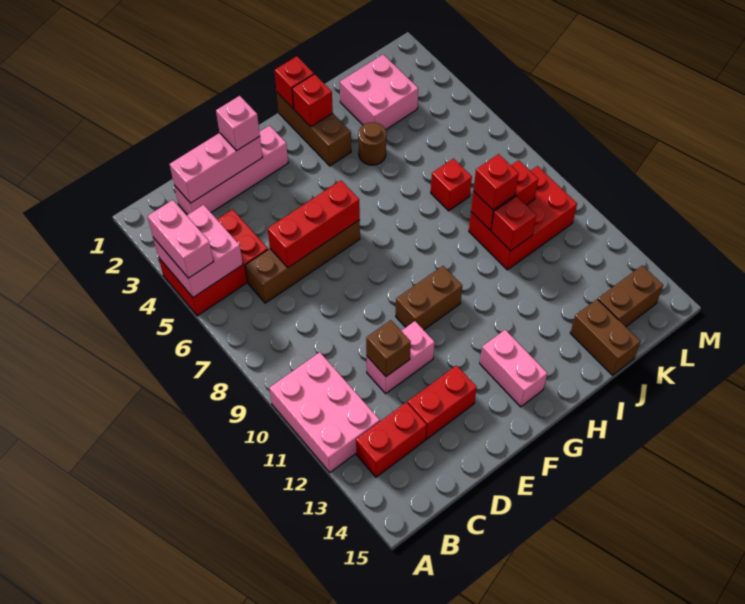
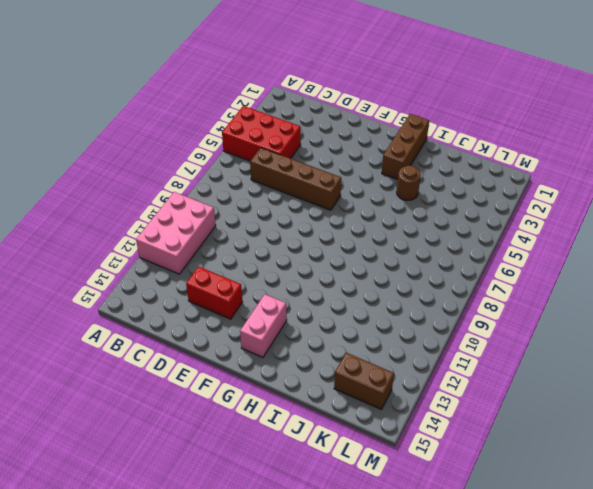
none -> red brick B13:C13 level 1
none -> pink brick C2:F2 level 1
none -> pink brick D11:E11 level 1

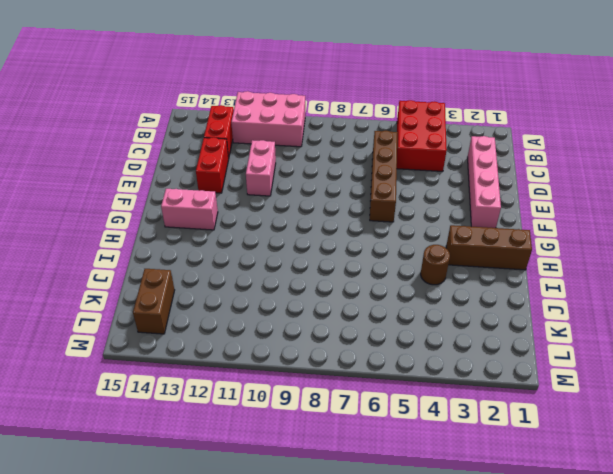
none -> brown brick F10:G10 level 1
none -> pink brick J2:K3 level 1
none -> red brick J7 level 1

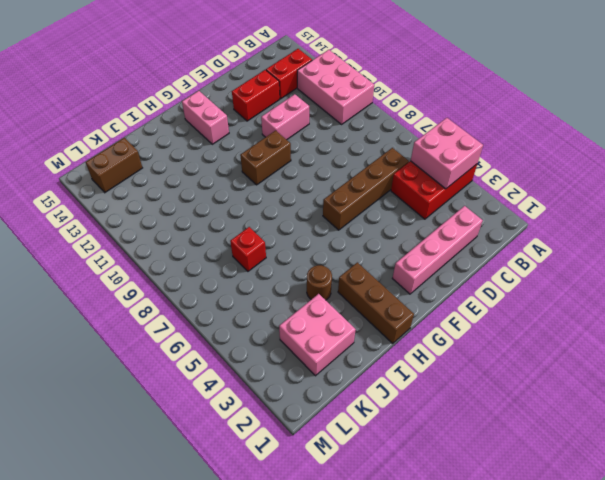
none -> red brick J9:L10 level 1
none -> brown brick J14:J15 level 1
none -> pink brick C2:E2 level 2

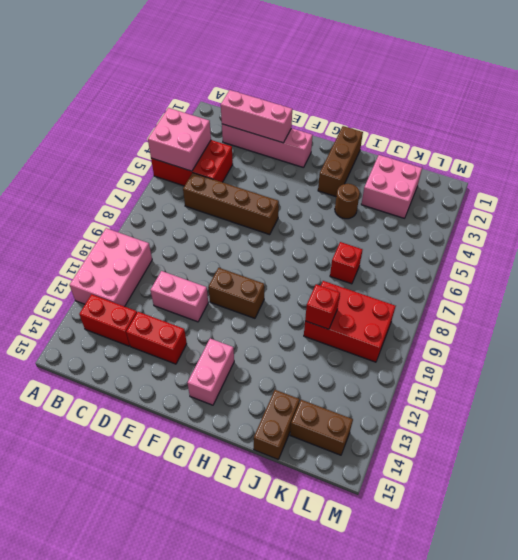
none -> red brick D6:F6 level 2
none -> brown brick D11 level 2
none -> red brick H1 level 2

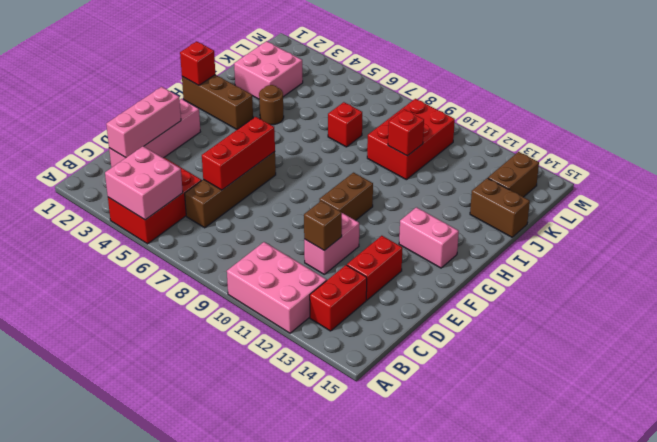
none -> red brick H2 level 2
none -> red brick J9:K9 level 2
none -> pink brick A4:A5 level 3

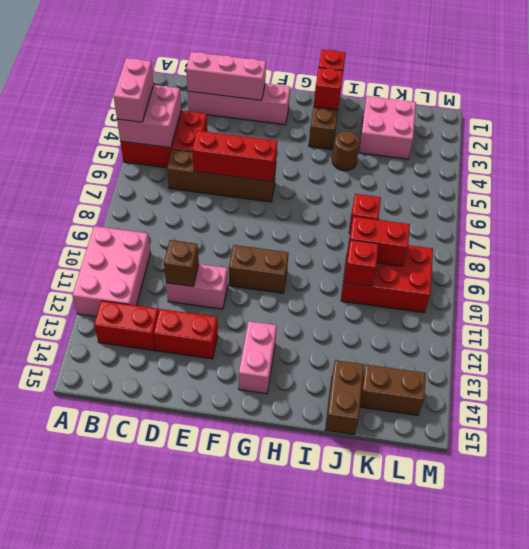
none -> pink brick E2 level 3
none -> red brick J9 level 3

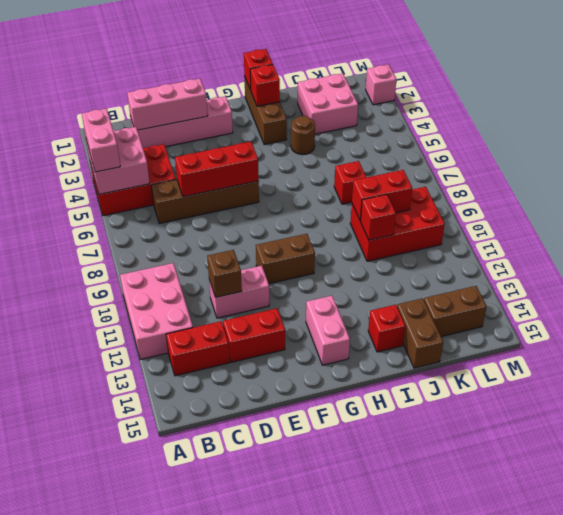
red brick I14 level 1 -> red brick J9 level 3
pink brick M2 level 1 -> pink brick E2 level 3

